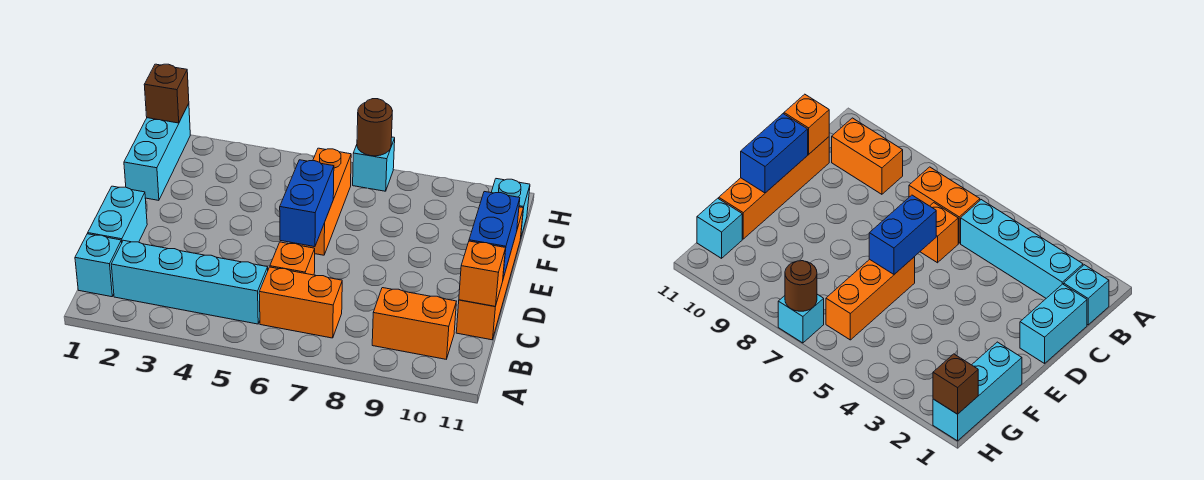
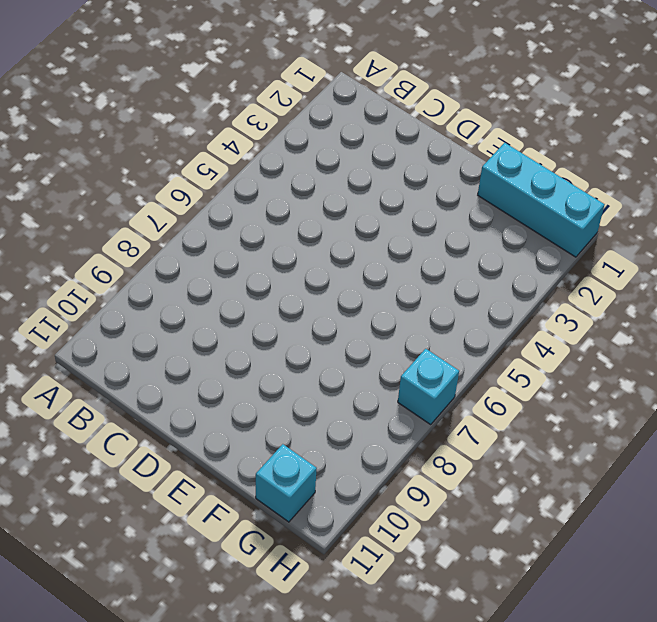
none -> cyan brick B1 level 1
none -> cyan brick B2:B5 level 1
none -> orange brick B6:B7 level 1

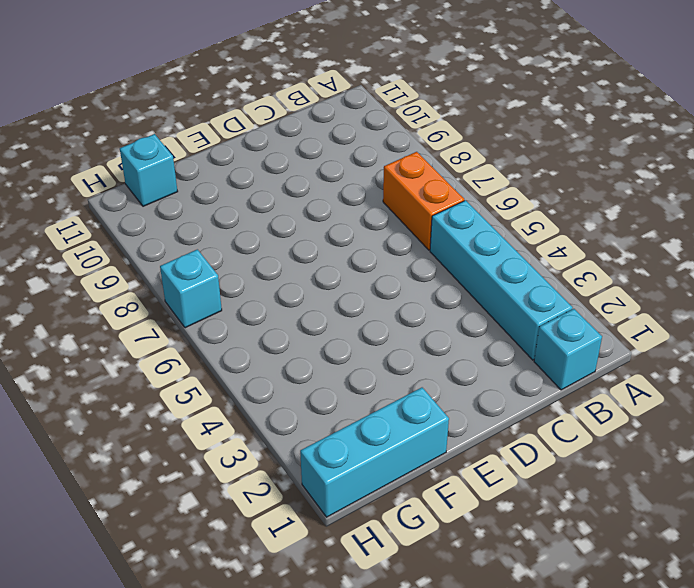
none -> orange brick B9:B10 level 1
none -> cyan brick C1:D1 level 1
none -> orange brick C6 level 1

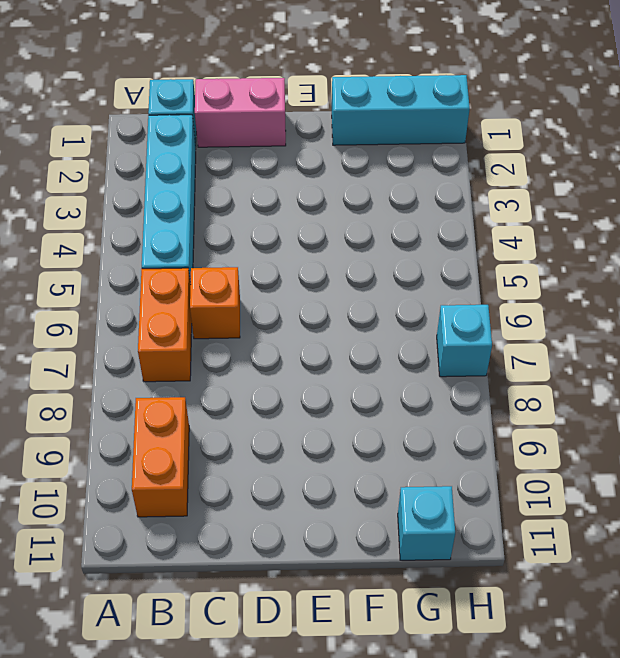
pink brick C1:D1 level 1 -> cyan brick C1:D1 level 1
none -> orange brick C11:F11 level 1
none -> orange brick E6:G6 level 1
none -> orange brick C11 level 2

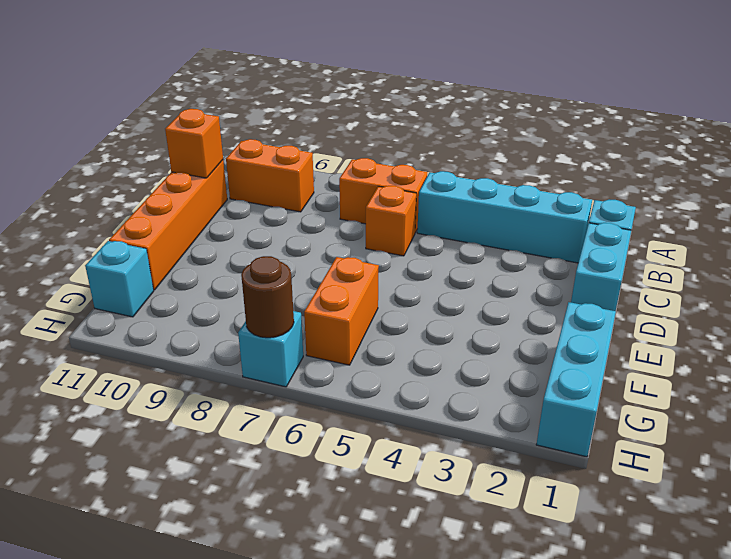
orange brick F6:G6 level 1 -> orange brick E6:G6 level 1
none -> blue brick D6:E6 level 2
none -> blue brick D11:E11 level 2
none -> brown brick H1 level 2

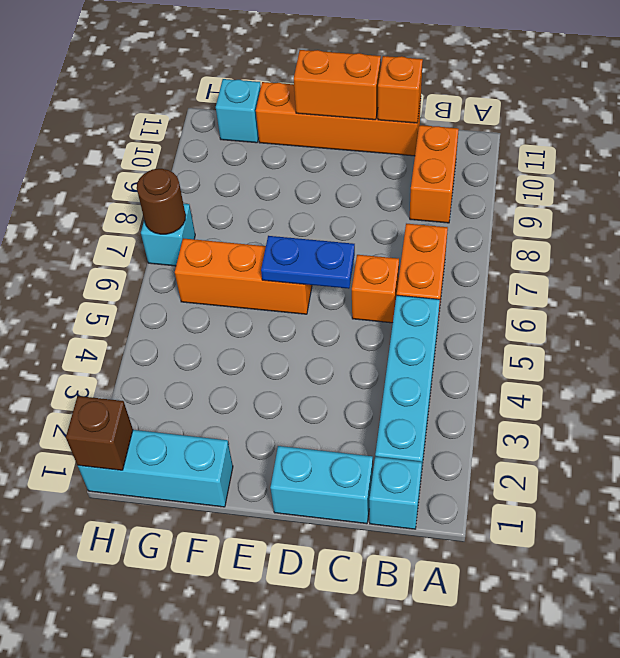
blue plate D6:E6 level 2 -> blue brick D6:E6 level 2
orange brick D11:E11 level 2 -> blue brick D11:E11 level 2

